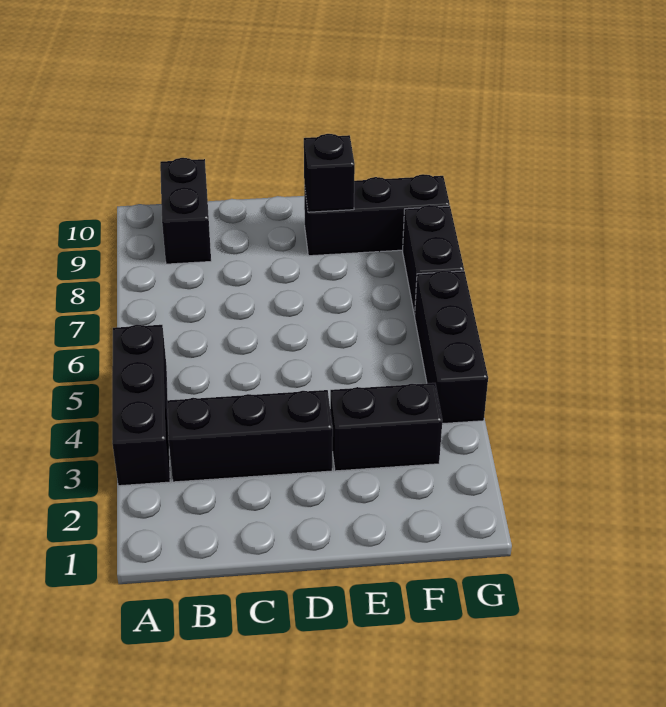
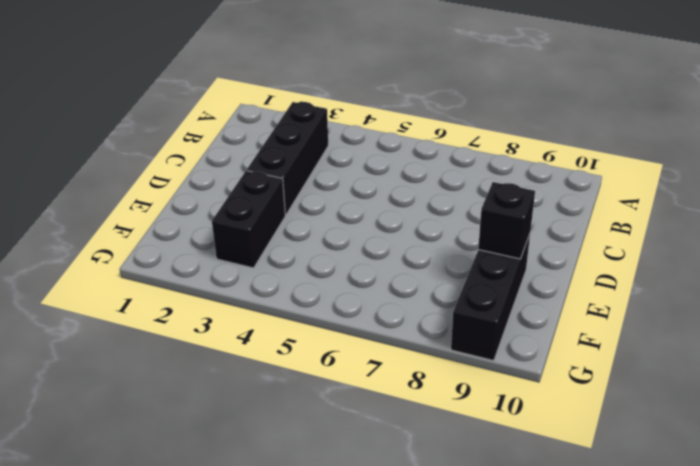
none -> black brick A3:A5 level 1
none -> black brick B9:B10 level 1

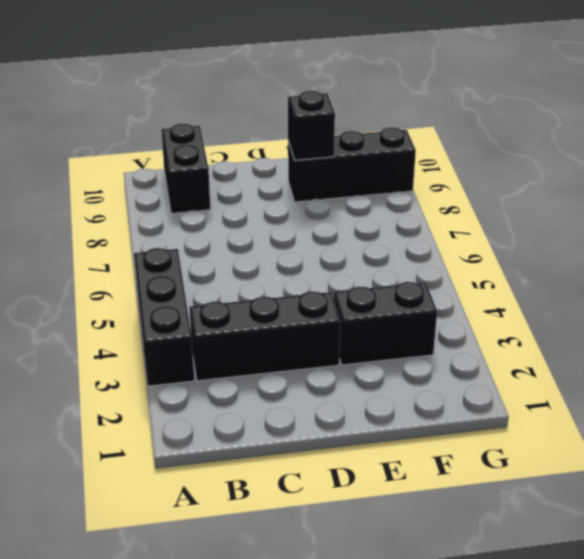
none -> black brick G4:G6 level 1
none -> black brick G7:G8 level 1

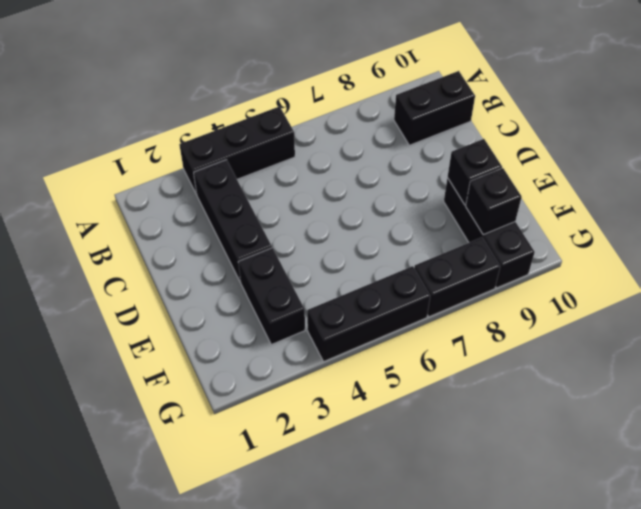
black brick F9 level 2 -> none

